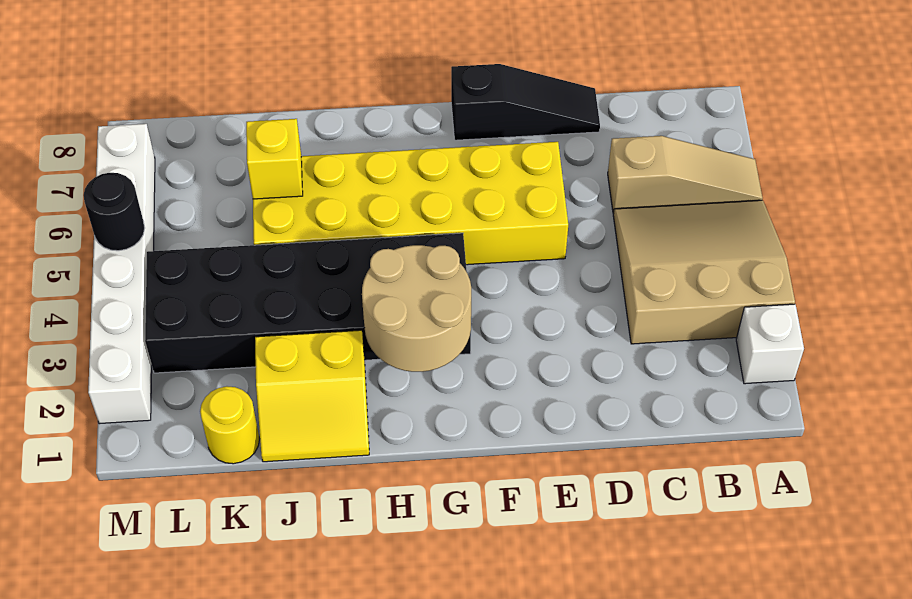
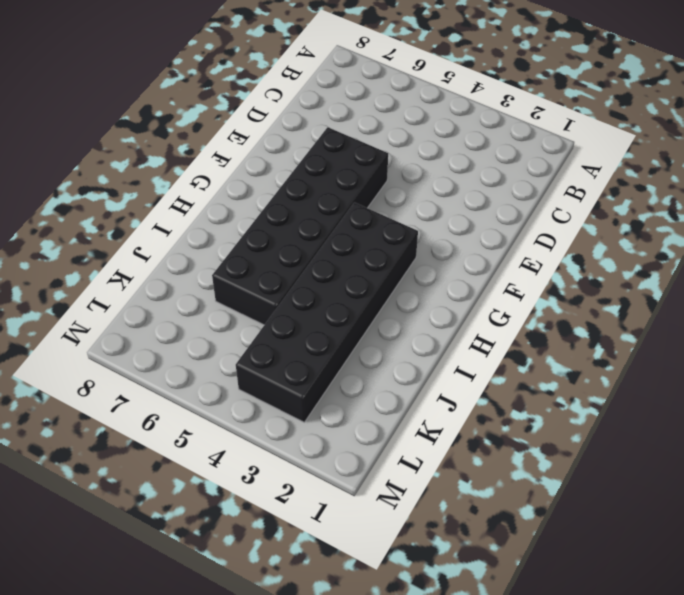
black brick E5:J6 level 1 -> yellow brick E5:J6 level 1
none -> white brick A2 level 1
none -> tan slope A3:C5 level 1 top 3
none -> tan slope A6:C6 level 1 top C

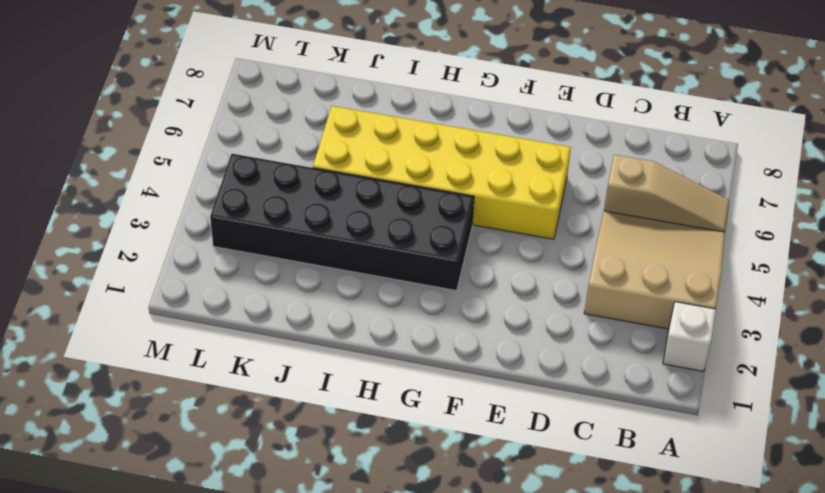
none -> black slope D8:F8 level 1 top F
none -> yellow slope I1:J2 level 1 top 2
none -> yellow round brick K1 level 1

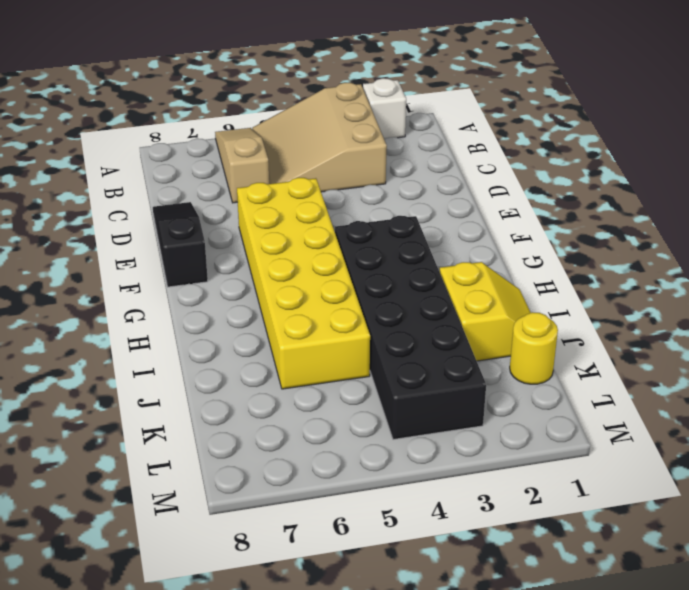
none -> white brick M2:M7 level 1
none -> tan round brick G2:H3 level 2
none -> yellow brick J6 level 2

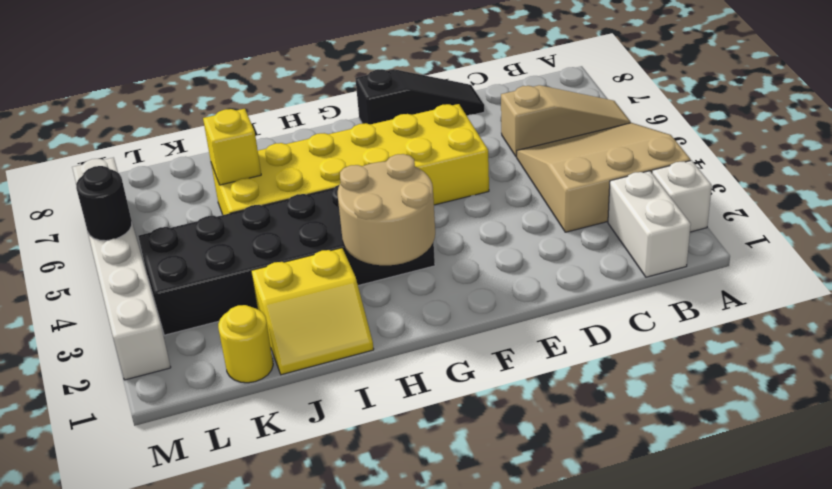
white brick B1:B2 level 1 -> none

